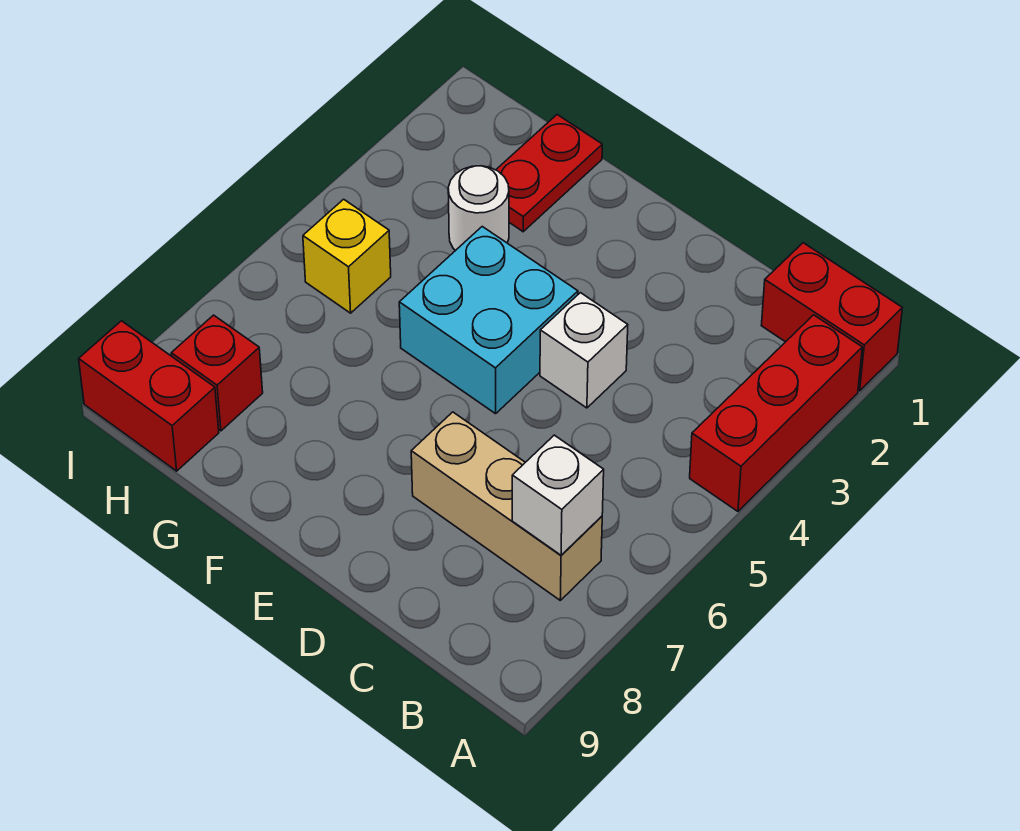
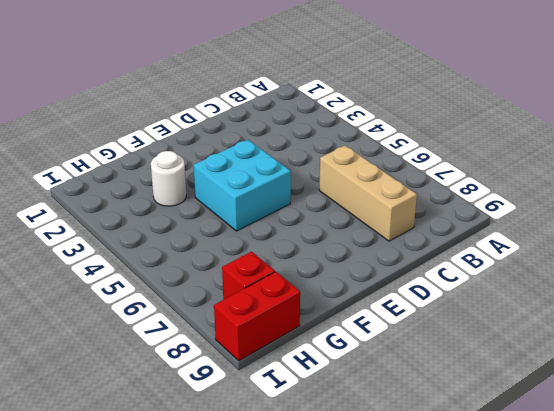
tan brick C6:C8 level 1 -> tan brick B7:D7 level 1
none -> red brick A1:B1 level 1
none -> red brick A2:A4 level 1

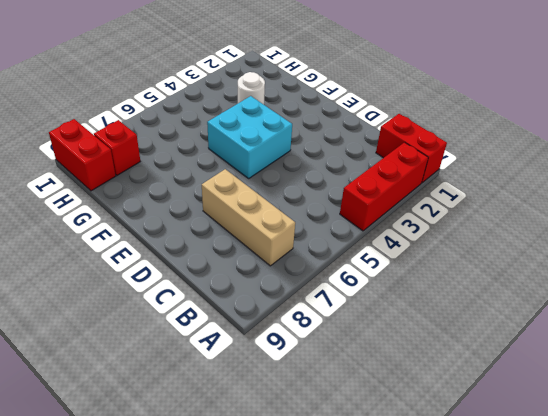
none -> white brick D4 level 1
none -> red plate G1:G2 level 1

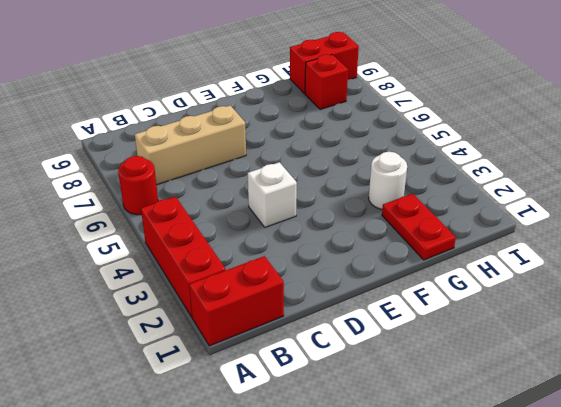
red round brick A6 level 1 -> none
none -> cyan brick E4:F5 level 1
none -> yellow brick H5 level 1

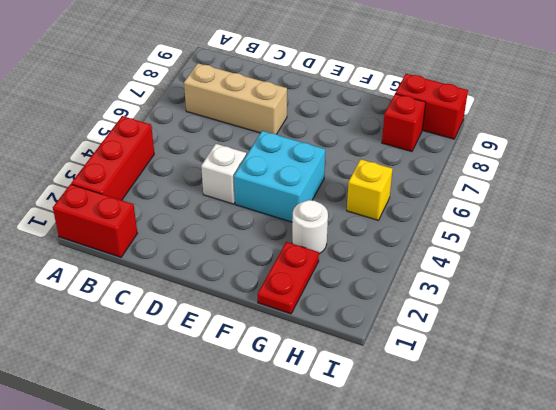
none -> white brick B7 level 2

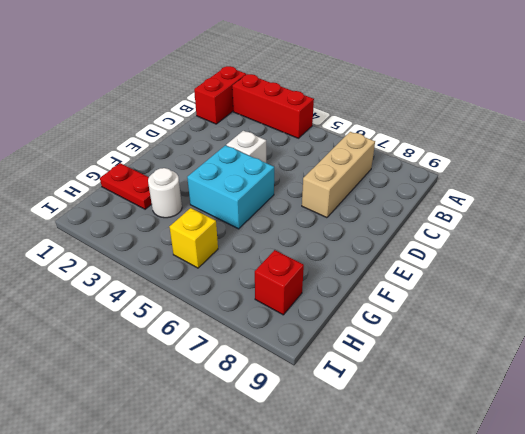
none -> red brick H9:I9 level 1
none -> white brick B7 level 2

